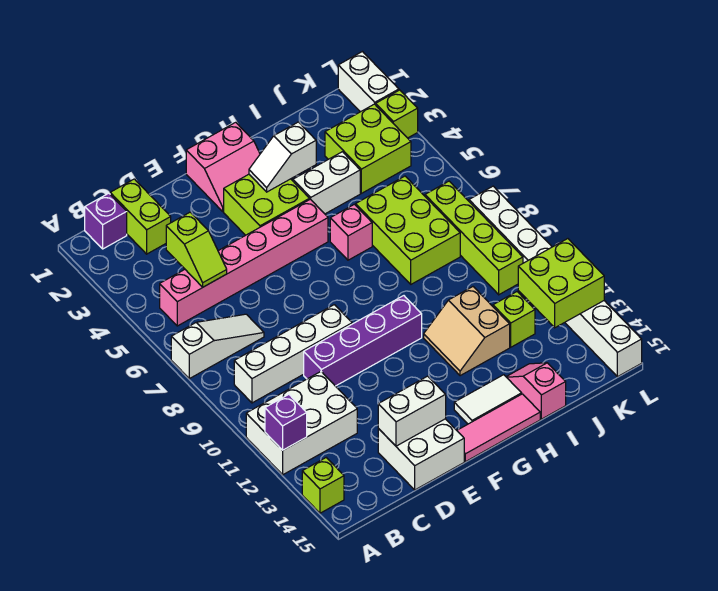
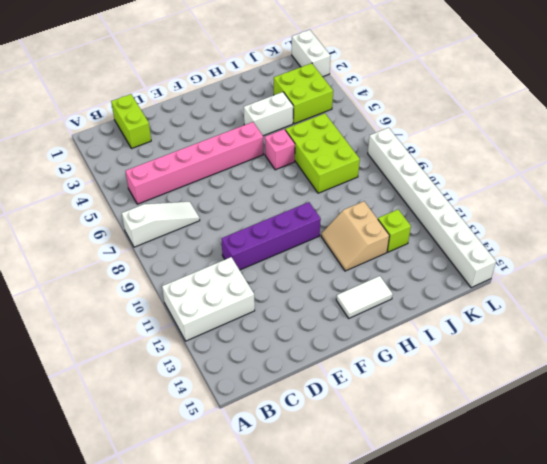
none -> lime brick A14 level 1
none -> purple brick B1 level 1
none -> white brick B9:E9 level 1

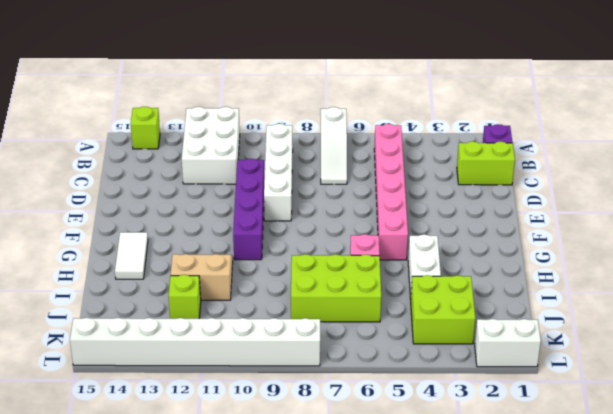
none -> white brick D14:E15 level 1
none -> pink slope F1:G2 level 1 top 1
none -> lime brick F3:G4 level 1

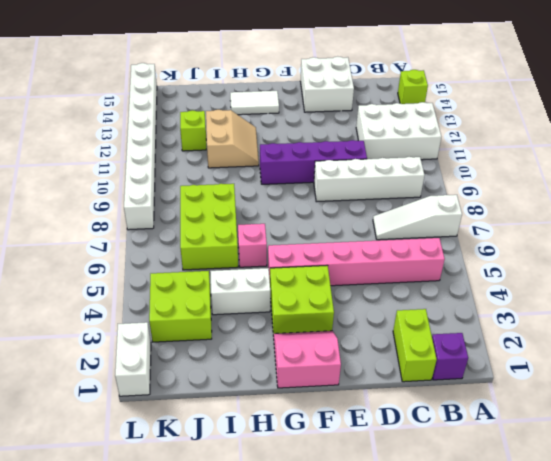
none -> pink tile F15:H15 level 1
none -> pink slope I14:I15 level 1 top 15
none -> lime brick K7:K10 level 1

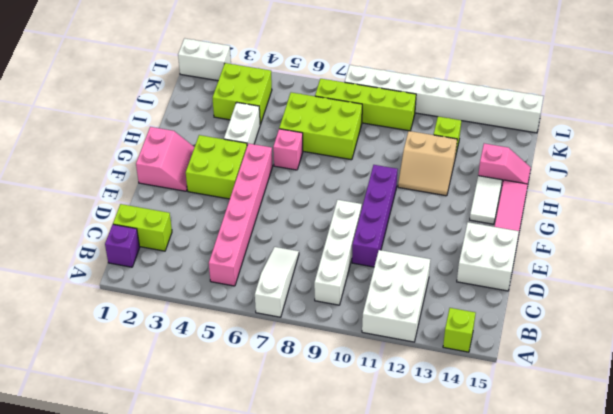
pink slope I14:I15 level 1 top 14 -> pink slope I14:I15 level 1 top 15
none -> lime brick L3 level 1
none -> purple brick A12 level 2
none -> lime slope C4:C5 level 2 top 4

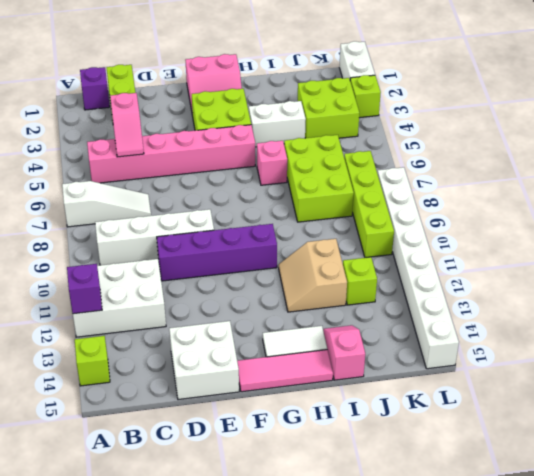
pink slope C4:C5 level 2 top 4 -> lime slope C4:C5 level 2 top 4
none -> white brick D14:E14 level 2
none -> white slope G3:H3 level 2 top H
none -> lime brick K12:L13 level 2

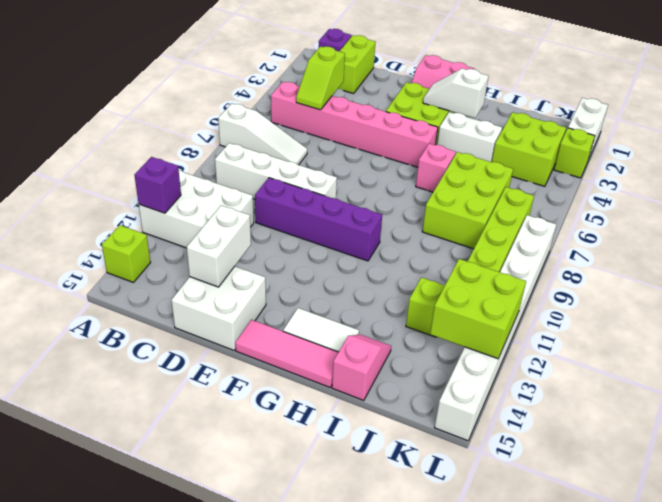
white brick D13:D14 level 2 -> white brick D14:E14 level 2
none -> tan slope H11:I12 level 1 top I

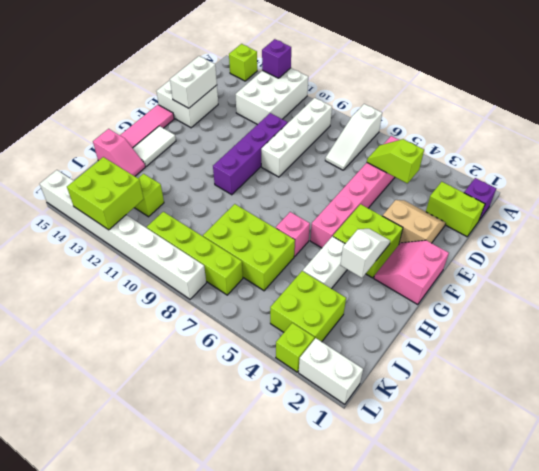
tan slope D2:E3 level 1 top E -> tan slope H11:I12 level 1 top I

